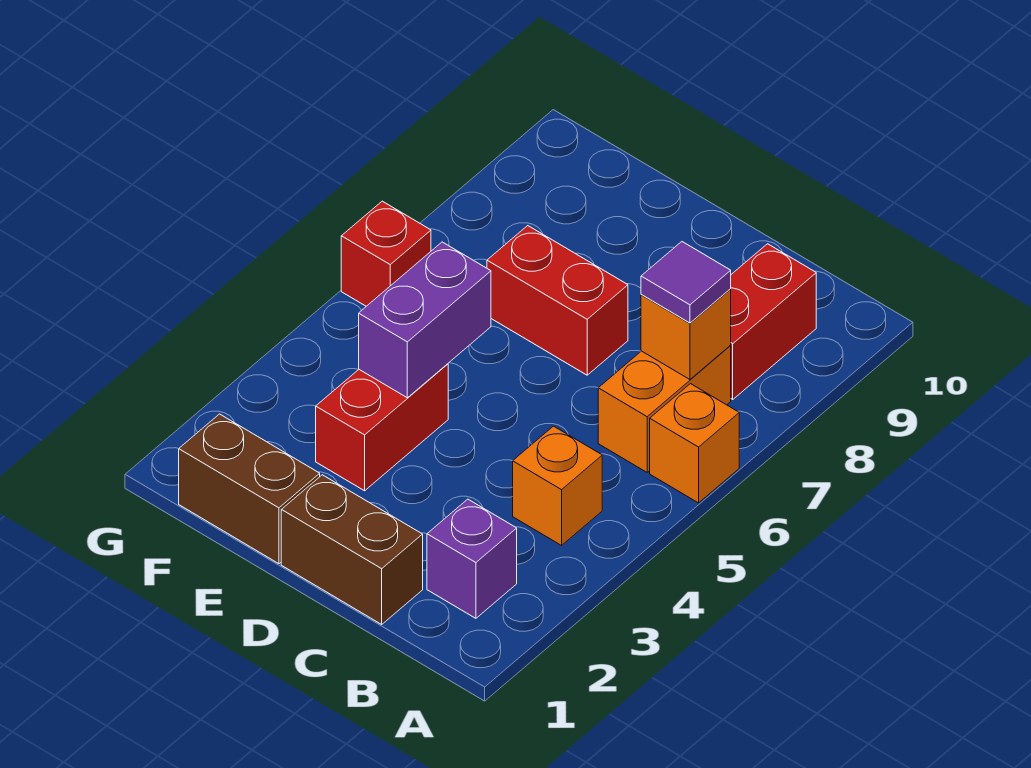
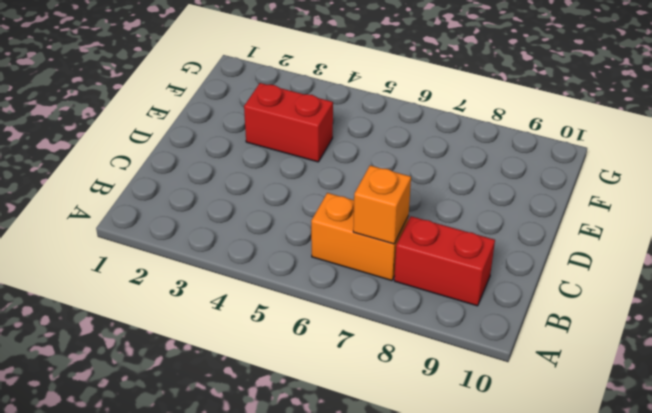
none -> orange brick A6 level 1
none -> purple brick B2 level 1
none -> orange brick B4 level 1

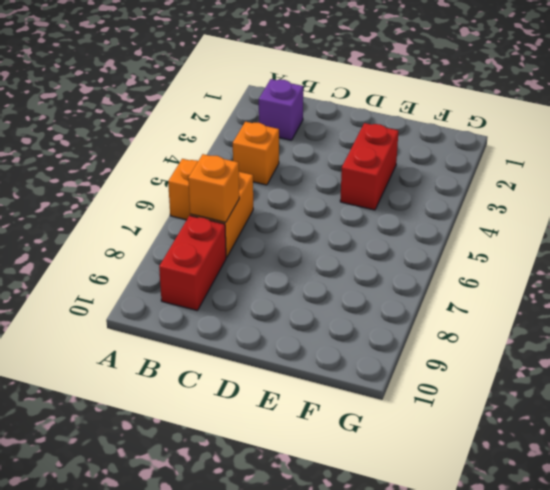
none -> brown brick C1:D1 level 1
none -> red brick D7:E7 level 1
none -> brown brick E1:F1 level 1

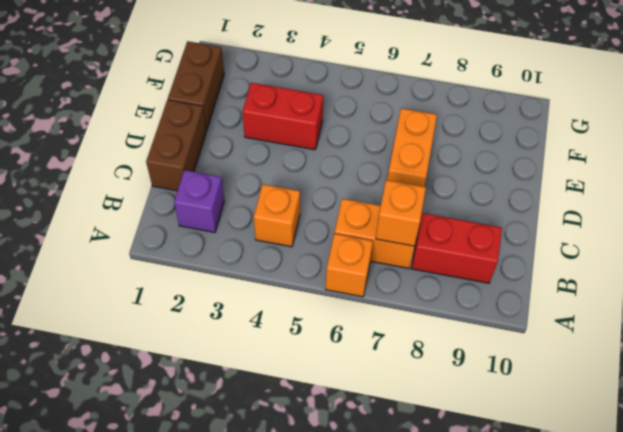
orange brick D7:E7 level 1 -> red brick D7:E7 level 1
none -> red brick G6 level 1
none -> purple brick E4:E5 level 2
none -> purple tile B7 level 3

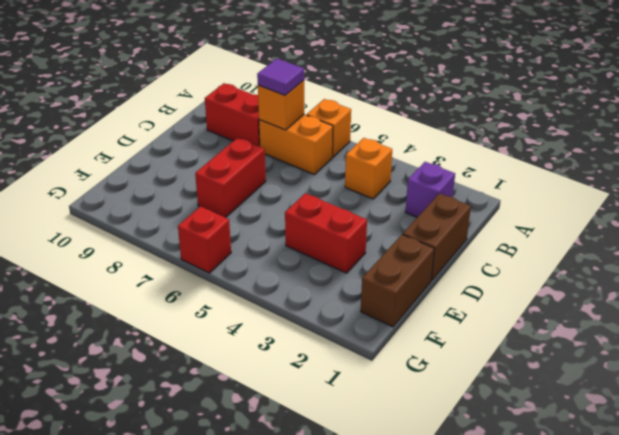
none -> purple brick E4:E5 level 2

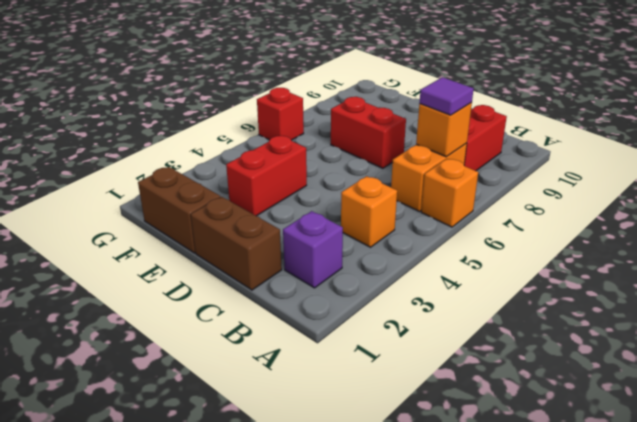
none -> purple brick E4:E5 level 2

